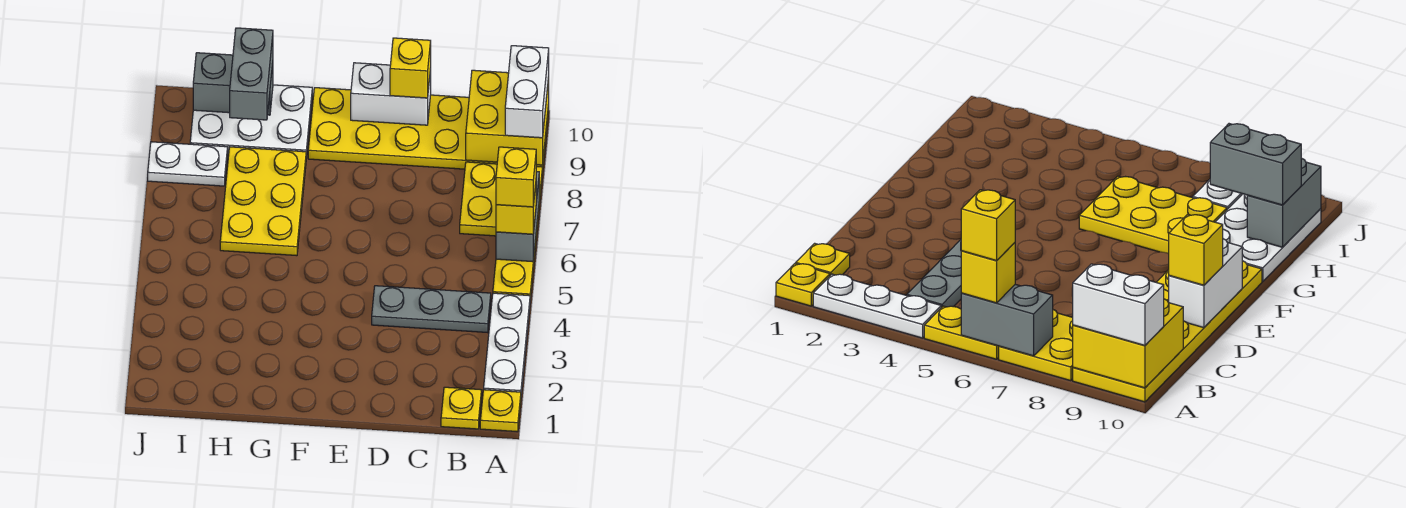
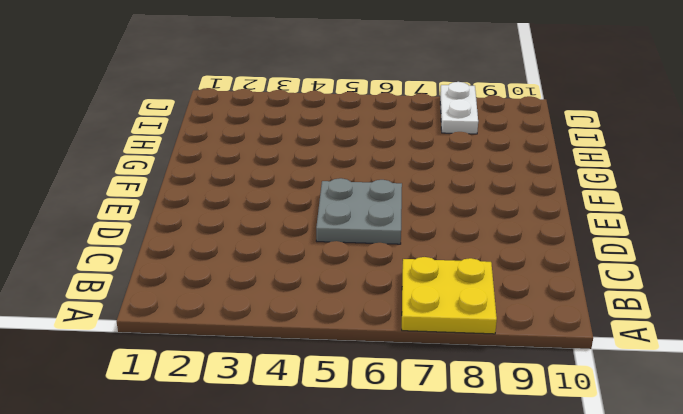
grey plate D5:E6 level 1 -> none
none -> yellow plate A1 level 1
none -> white plate A2:A4 level 1
none -> yellow plate A5:A6 level 1

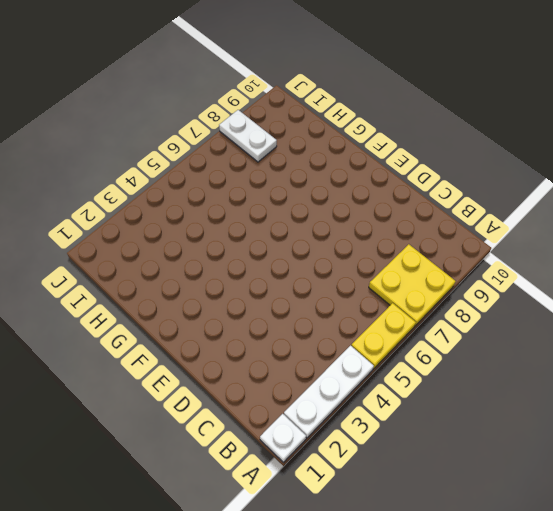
white plate A1 level 1 -> yellow plate A1 level 1
none -> yellow plate A9:F10 level 1
none -> yellow plate B1 level 1
none -> grey plate B4:D4 level 1

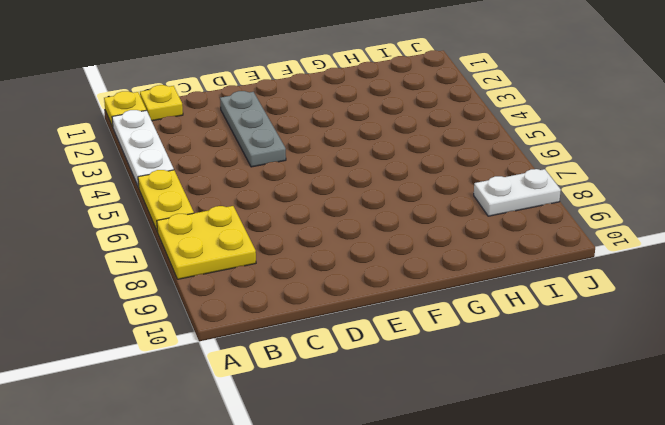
grey plate D2:D4 level 1 -> grey plate B4:D4 level 1
none -> yellow plate A9:F10 level 1
none -> yellow plate G6:H8 level 1
none -> white plate G9:I10 level 1

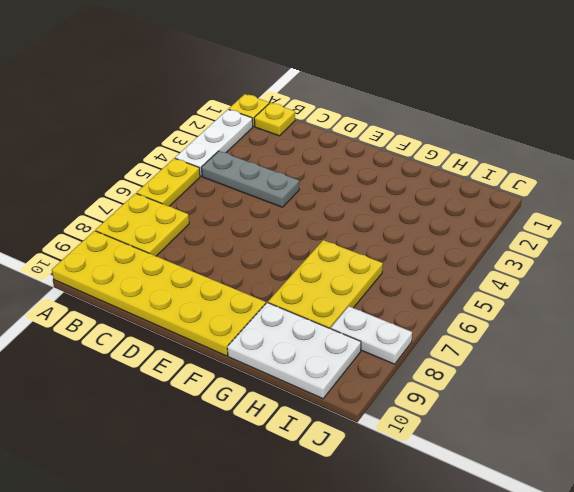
none -> grey brick A6:A7 level 2
none -> yellow brick A9:B10 level 2
none -> white brick D10:E10 level 2

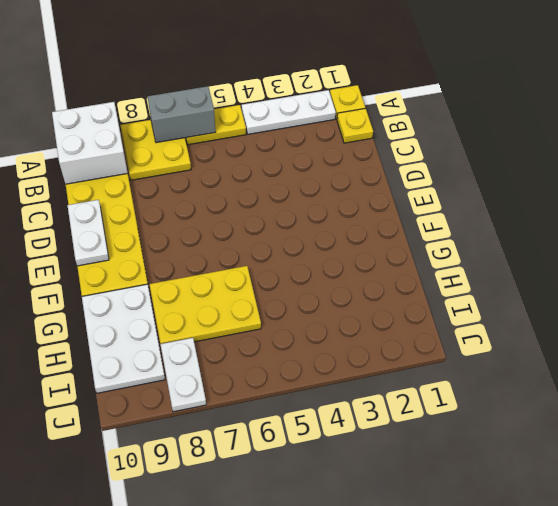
white brick A9:B10 level 2 -> yellow brick A9:B10 level 2
white plate D10:E10 level 2 -> white brick D10:E10 level 2
none -> grey plate B4:D4 level 1
none -> grey brick H10:I10 level 2
none -> yellow brick A6 level 3

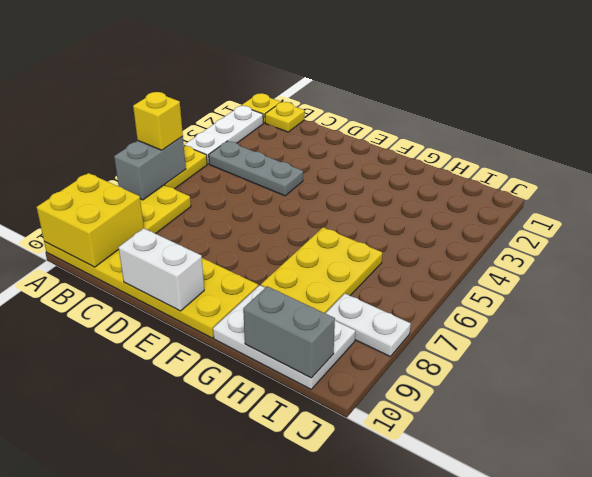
none -> white brick A9:A10 level 3
none -> yellow brick D10 level 3
none -> grey brick H9:H10 level 3

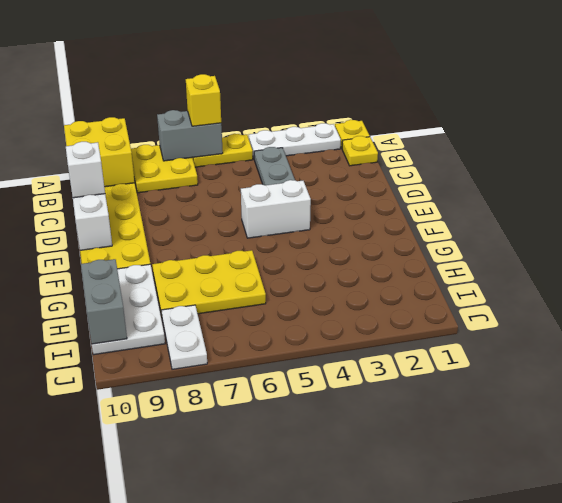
white brick D10 level 3 -> yellow brick D10 level 3
white brick E4:E5 level 1 -> white brick A9:A10 level 3
none -> grey brick H9:H10 level 3
none -> yellow brick A6 level 4

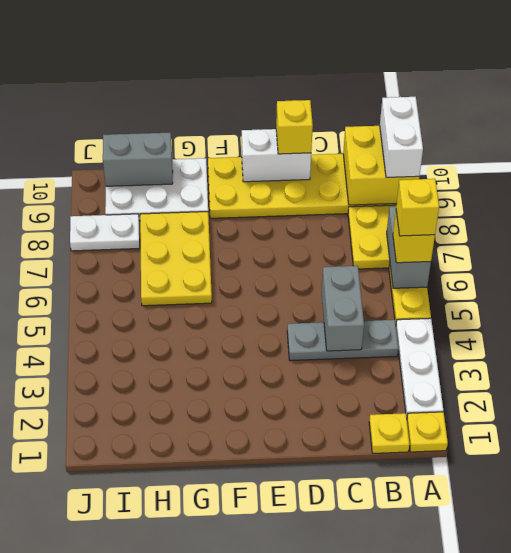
grey brick C4:C5 level 2 -> grey brick H9:H10 level 3

